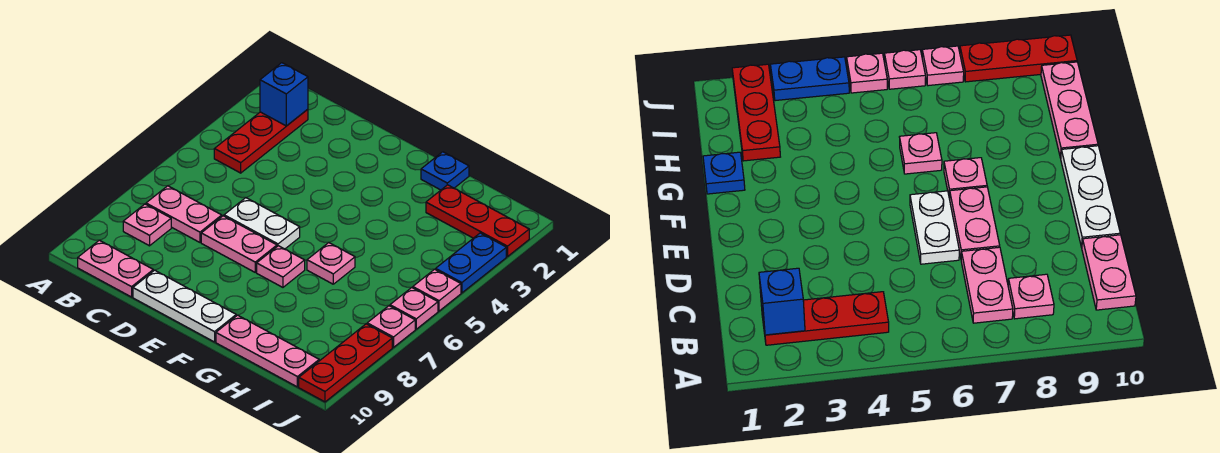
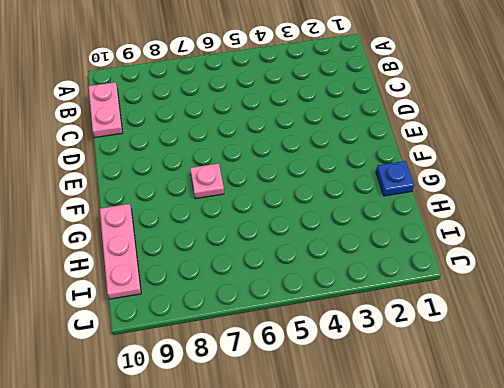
none -> red plate B2:B4 level 1
none -> pink plate B7:C7 level 1
none -> pink plate B8 level 1

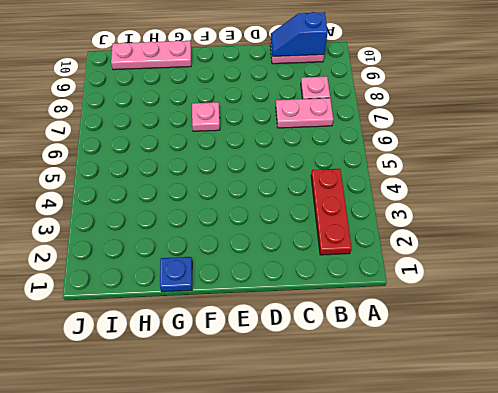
blue slope B10:C10 level 2 top B -> none
none -> white plate D6:E6 level 1
none -> pink plate D7:E7 level 1
none -> white plate D10:F10 level 1

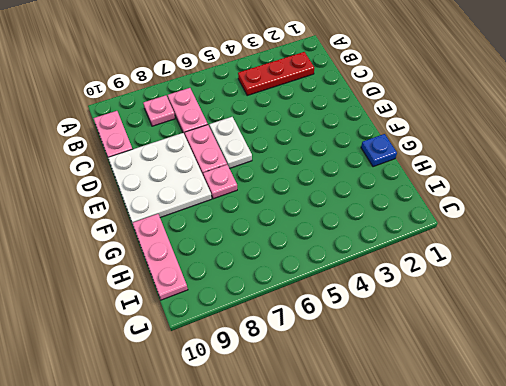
white plate D8:F10 level 1 -> white plate D10:F10 level 1
none -> pink plate G6 level 1
none -> red plate H2:J2 level 1
none -> blue plate J3:J4 level 1

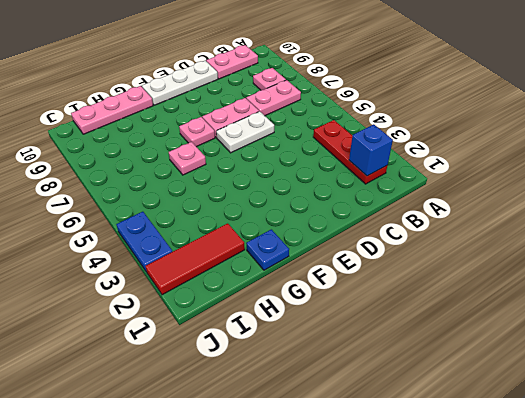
red tile H2:J2 level 1 -> red plate H2:J2 level 1
none -> pink plate J5 level 1
none -> pink plate J6 level 1
none -> pink plate J7 level 1

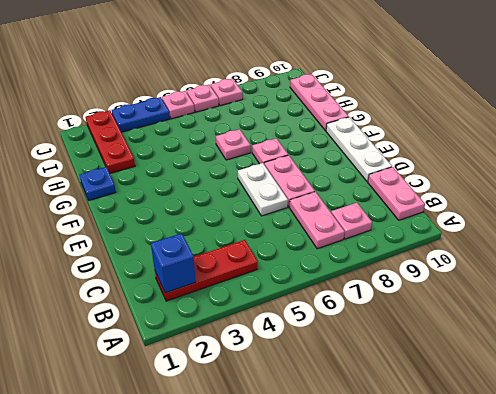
none -> red plate J8:J10 level 1

